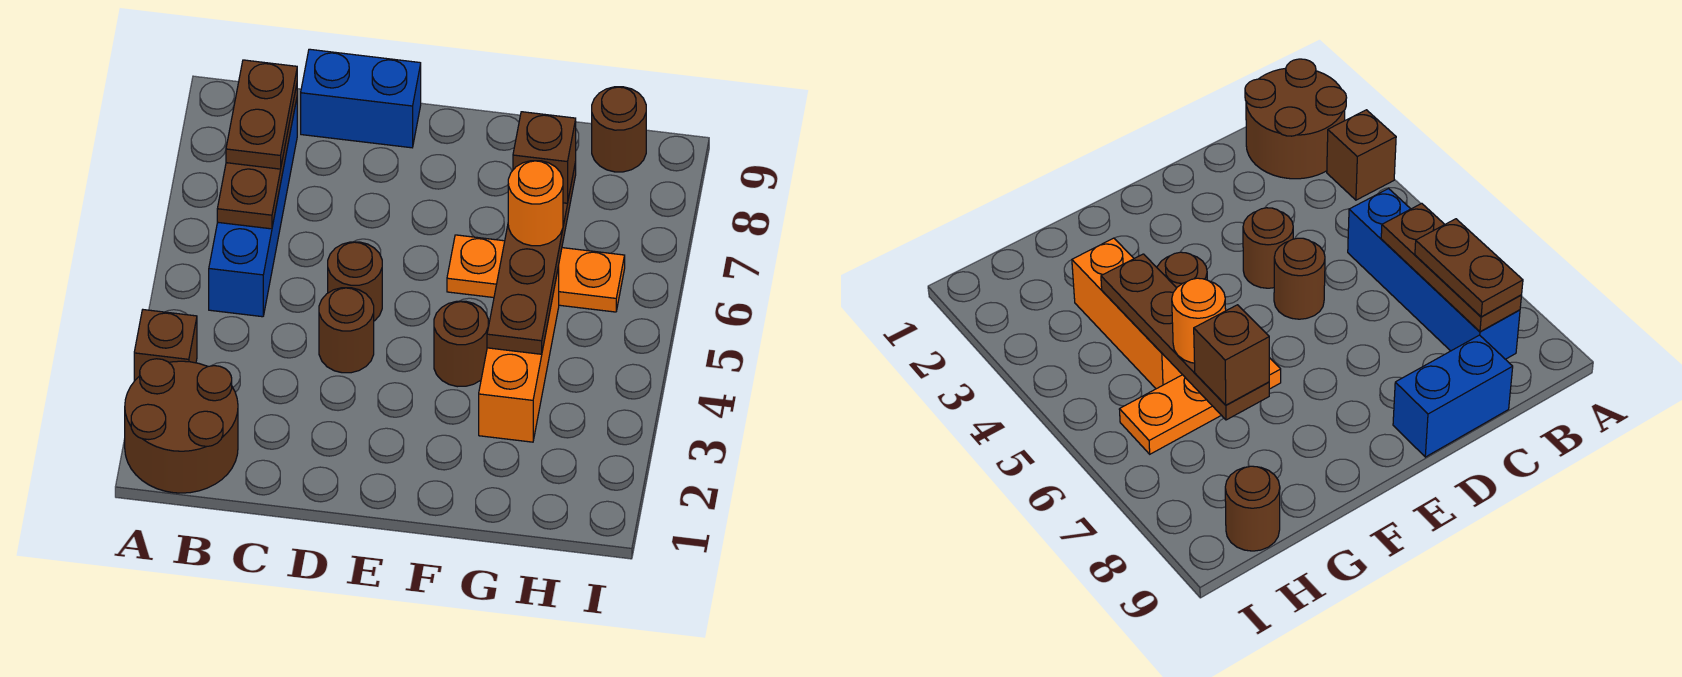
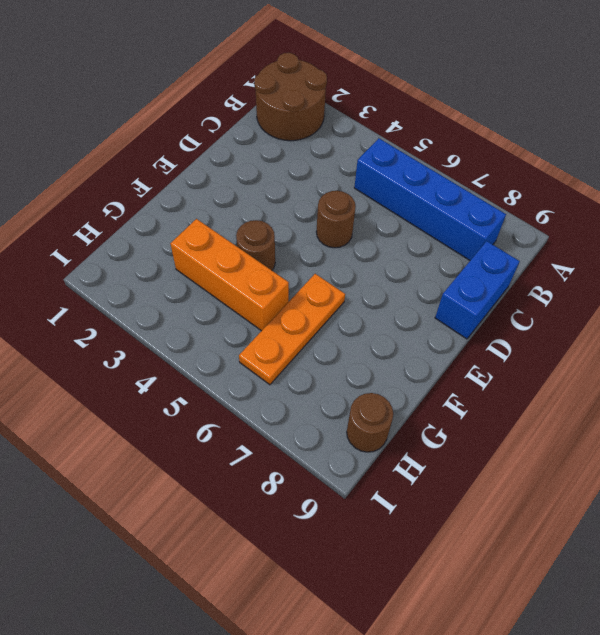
none -> brown brick A3 level 1
none -> brown round brick D4 level 1
none -> brown plate B6:B8 level 2

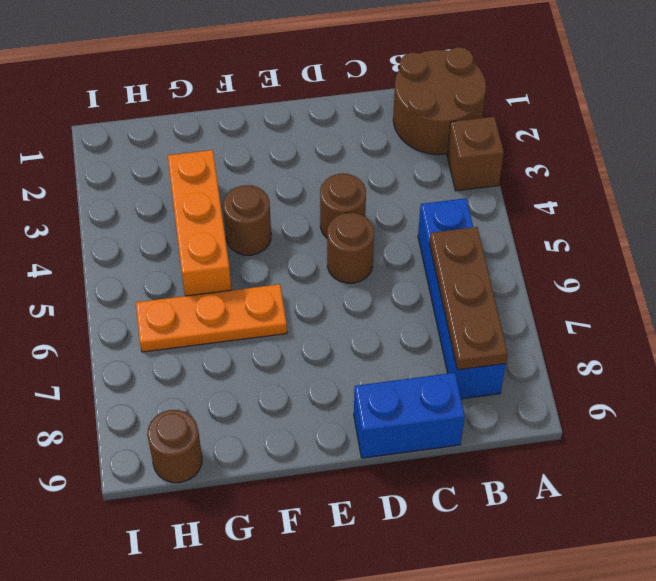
none -> brown plate G4:G7 level 2
none -> brown plate B7:B8 level 3
none -> orange round brick G6 level 3

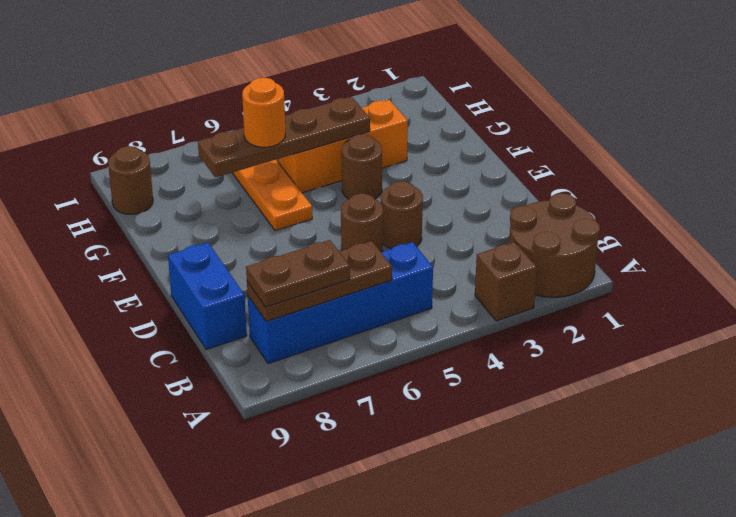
none -> brown brick G7 level 3

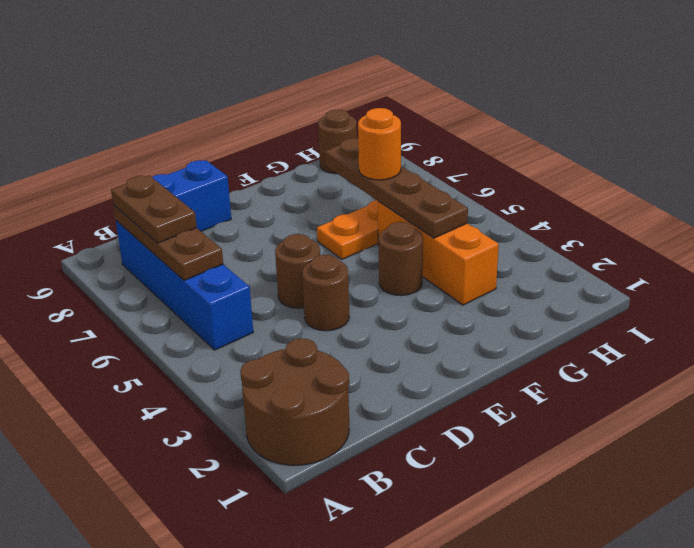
none -> brown brick A3 level 1
none -> brown brick G7 level 3

